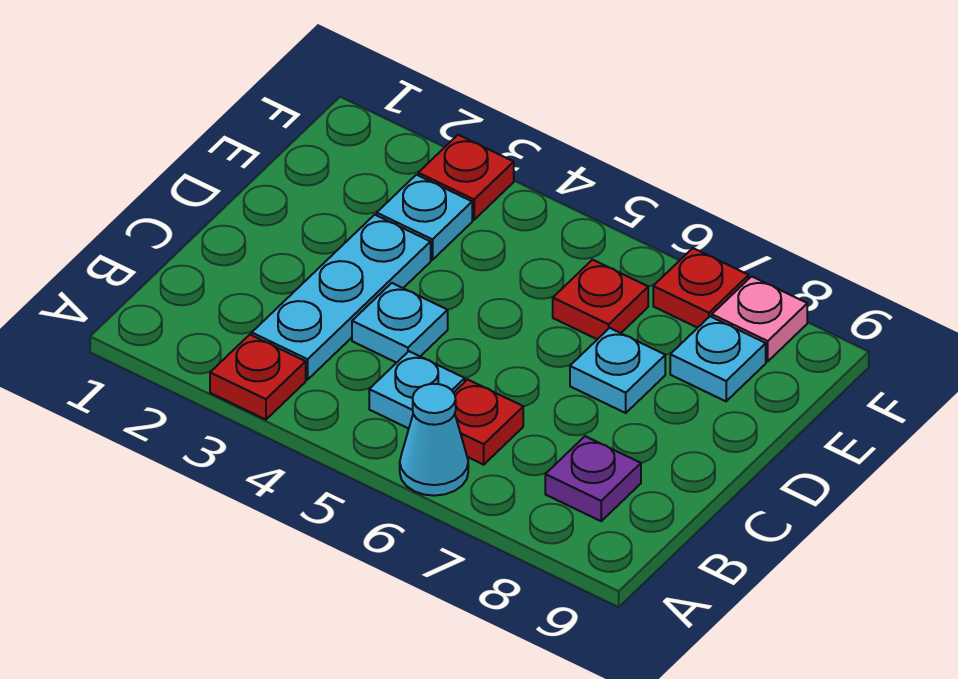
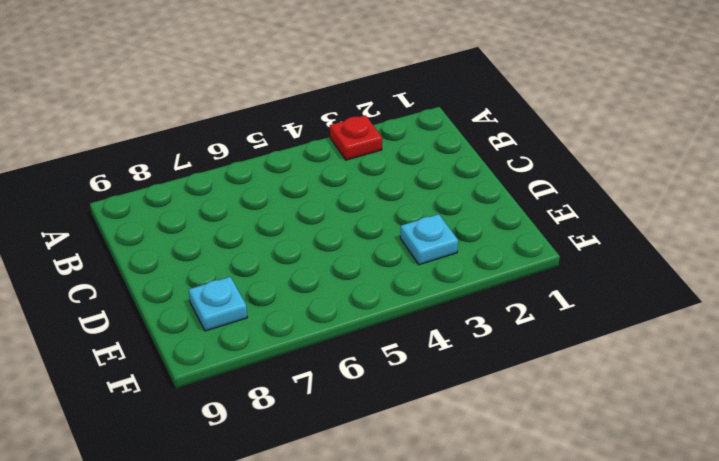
none -> cyan cone A6 level 1
none -> cyan plate B3:D3 level 1
none -> cyan plate B5 level 1

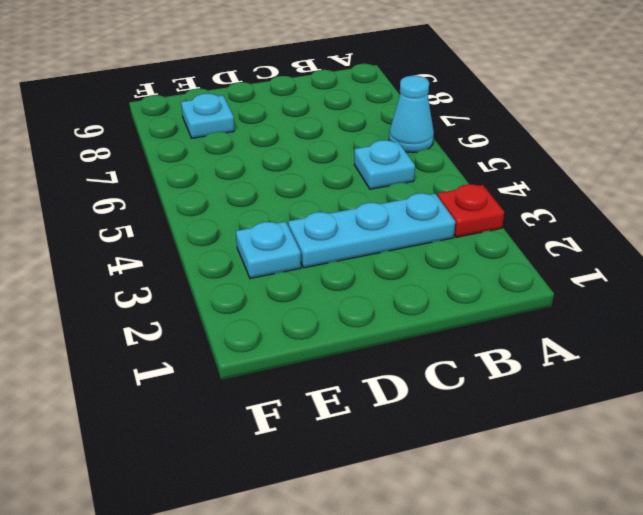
none -> red plate B6 level 1
none -> purple plate B8 level 1
none -> cyan plate C4 level 1

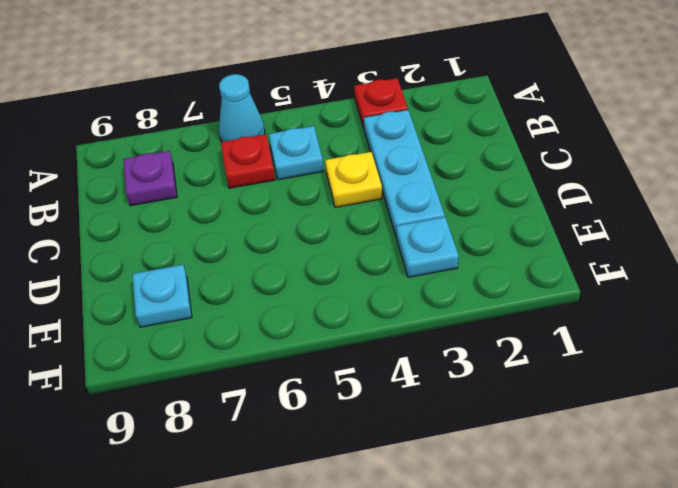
yellow plate C4 level 1 -> cyan plate C4 level 1
none -> cyan plate D7 level 1
none -> red plate E6 level 1
none -> red plate F3 level 1

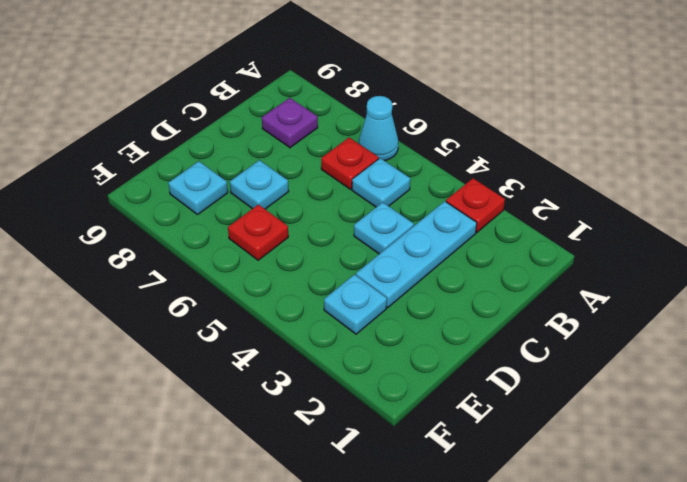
none -> red plate F3 level 1
none -> red plate F7 level 1
none -> pink plate F8 level 1

